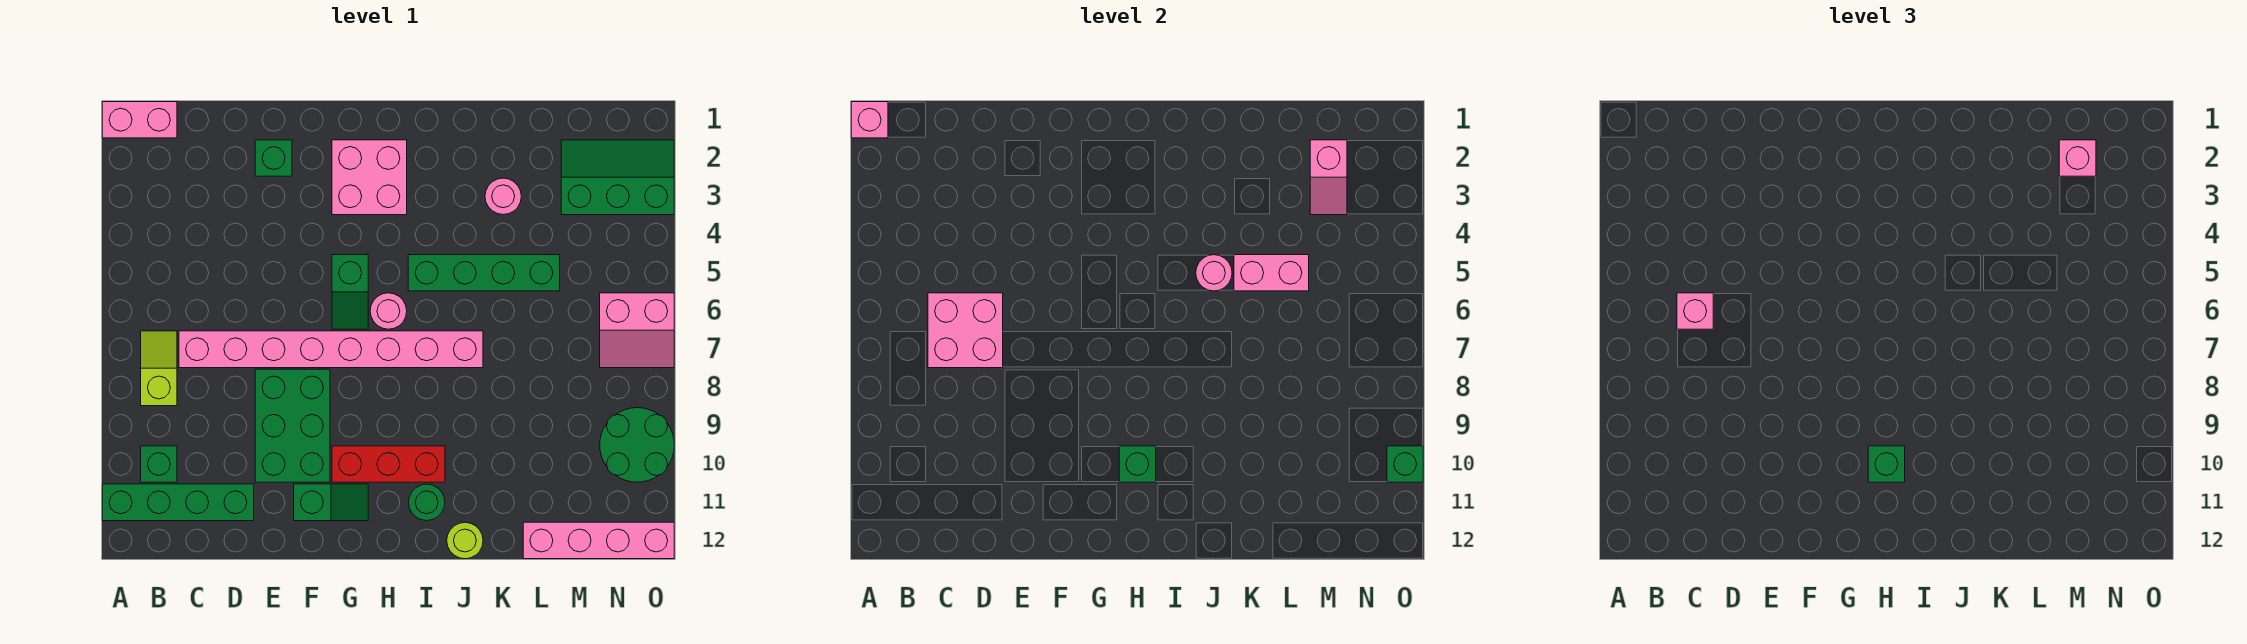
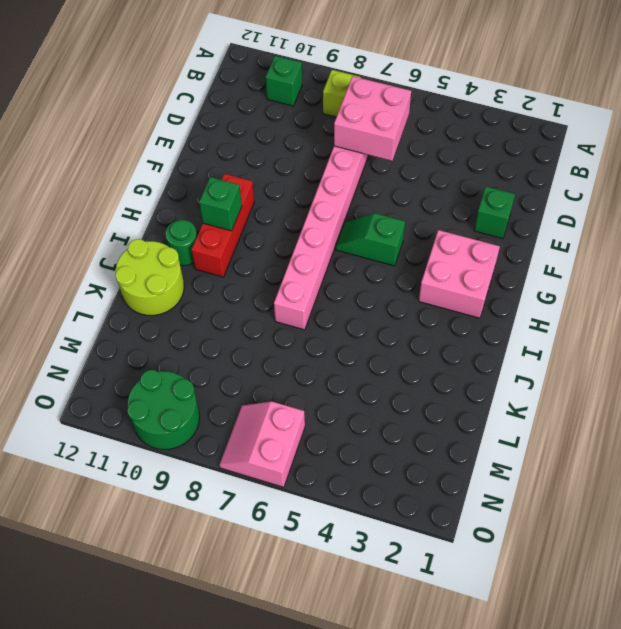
lime round brick J11:K12 level 1 -> lime round brick J12 level 1
none -> pink brick A1:B1 level 1
none -> green brick A11:D11 level 1
none -> green brick E8:F10 level 1
none -> green slope F11:G11 level 1 top F

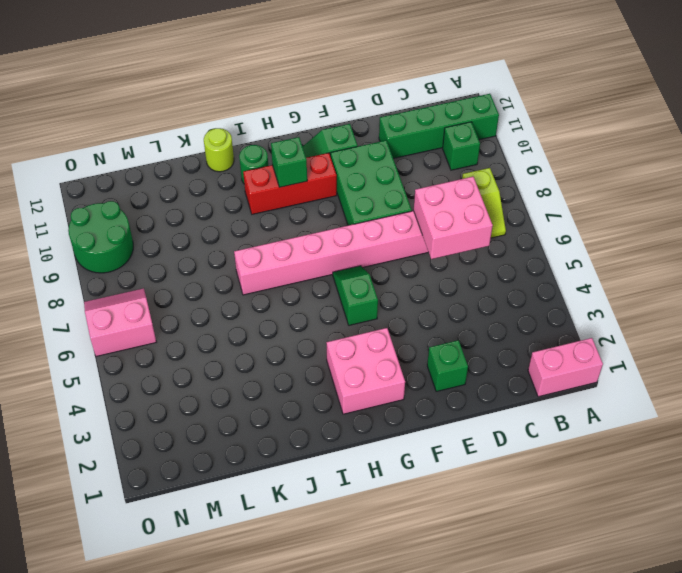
none -> pink round brick H6 level 1
none -> green brick I5:L5 level 1
none -> pink round brick K3 level 1
none -> pink brick L12:O12 level 1

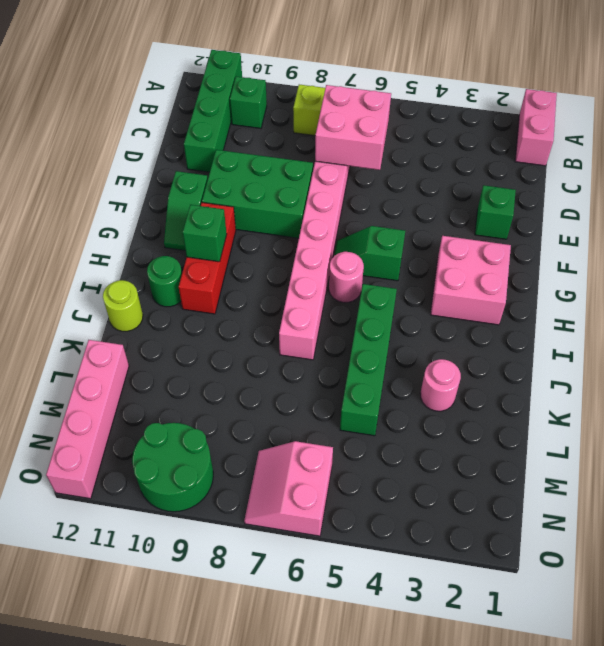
none -> green slope M2:O3 level 1 top 3
none -> pink brick A1 level 2
none -> pink round brick J5 level 2
none -> pink brick K5:L5 level 2

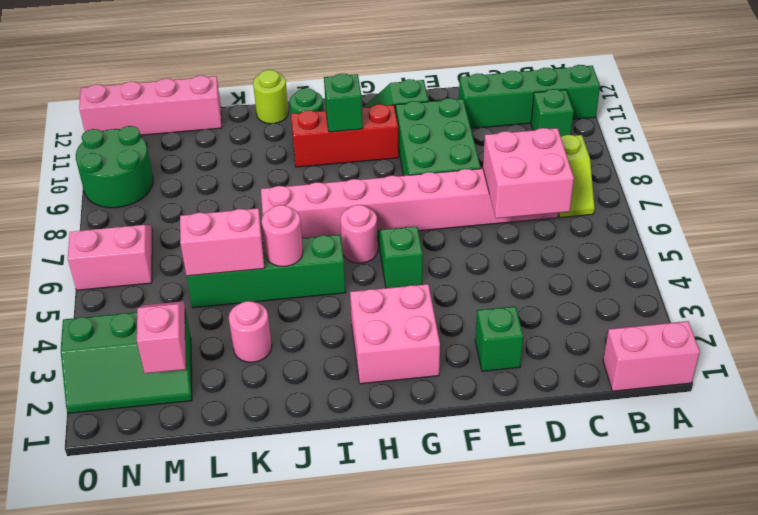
none -> pink brick A1 level 2
none -> green brick O10 level 2
none -> pink brick C6 level 3
none -> green brick H10 level 3

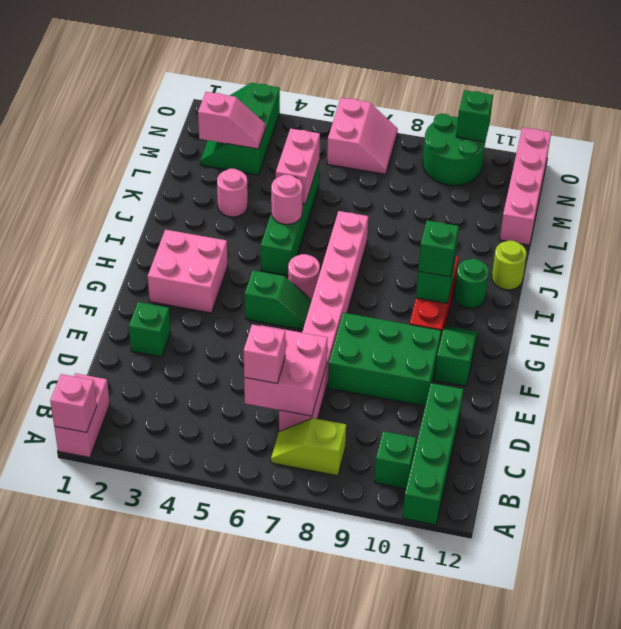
none -> pink brick M2 level 3

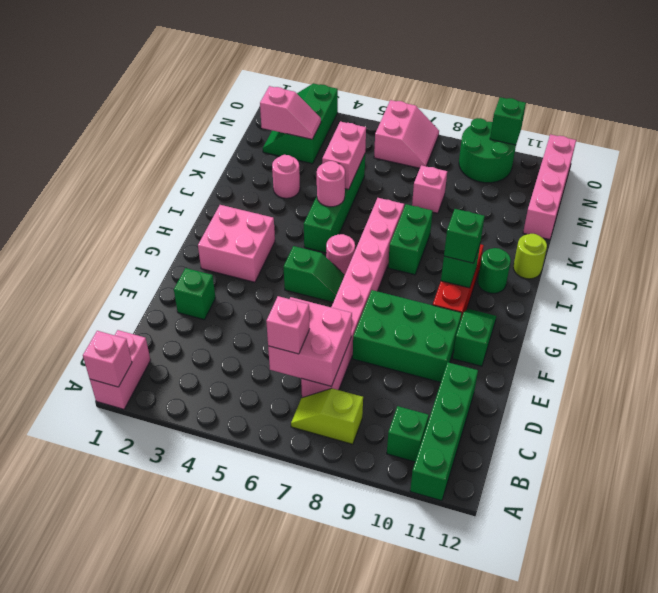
green brick I8:J8 level 1 -> none
pink brick L8 level 1 -> pink brick M2 level 3

